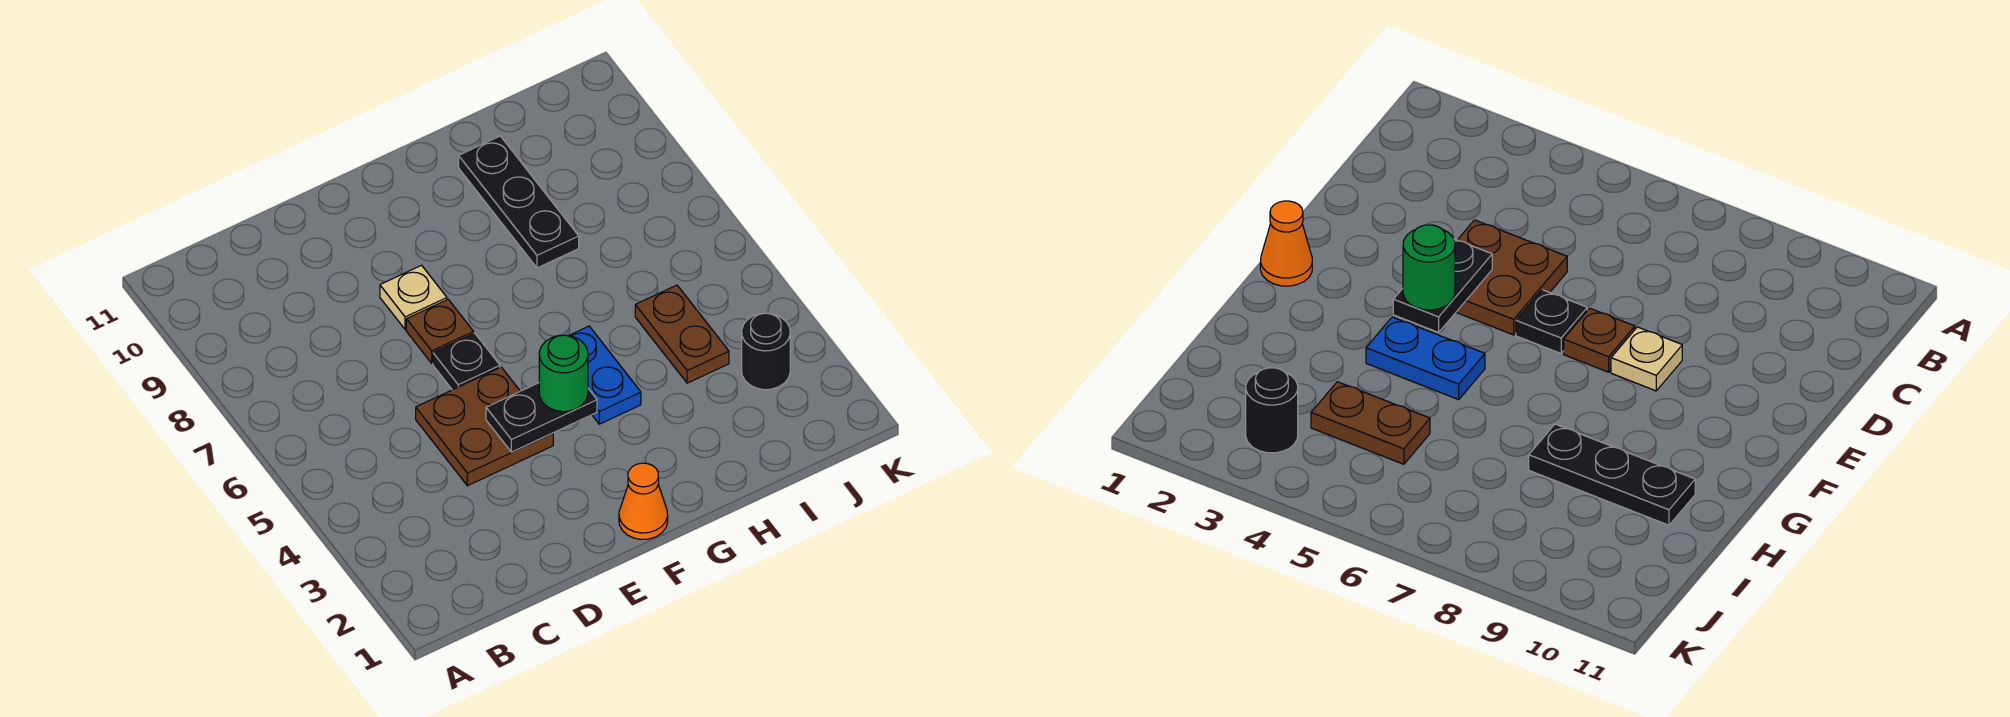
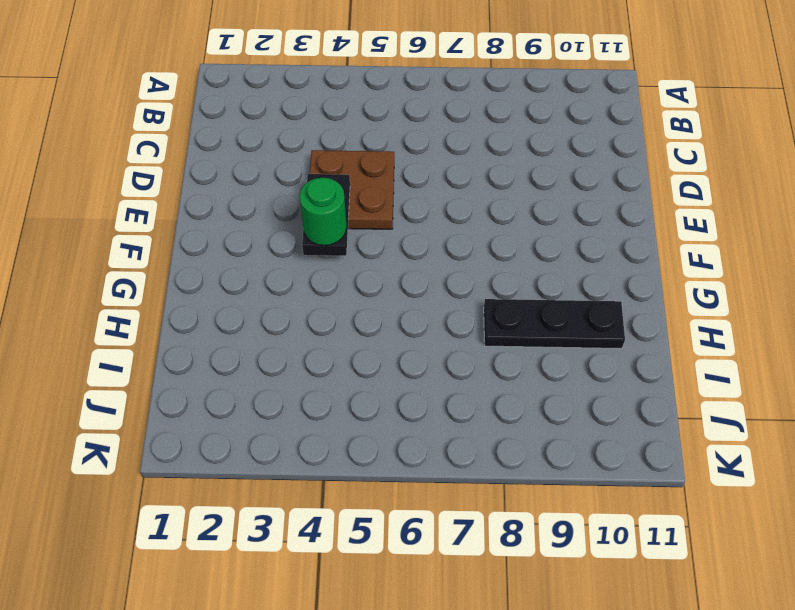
none -> black plate E6 level 1
none -> brown plate E7 level 1

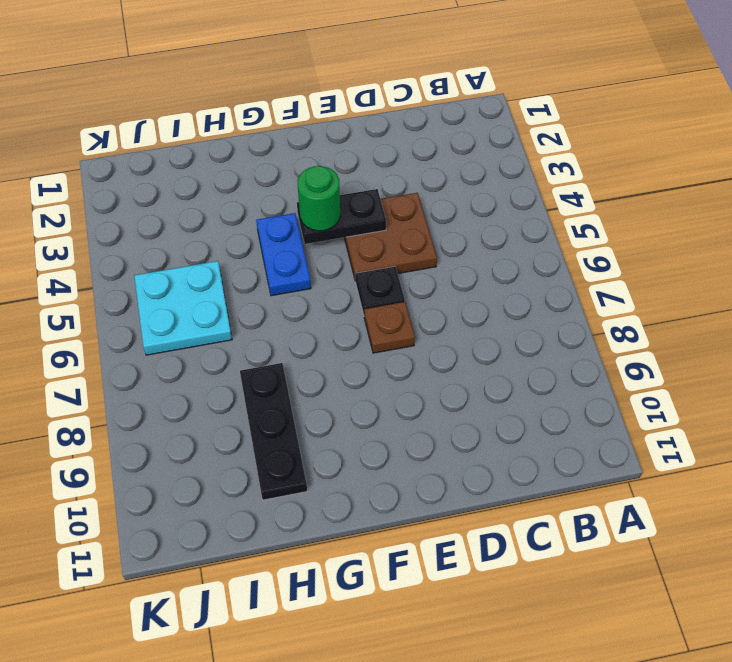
cyan plate I5:J6 level 1 -> brown plate I4:I5 level 1
none -> tan plate E8 level 1
none -> orange cone F1 level 1

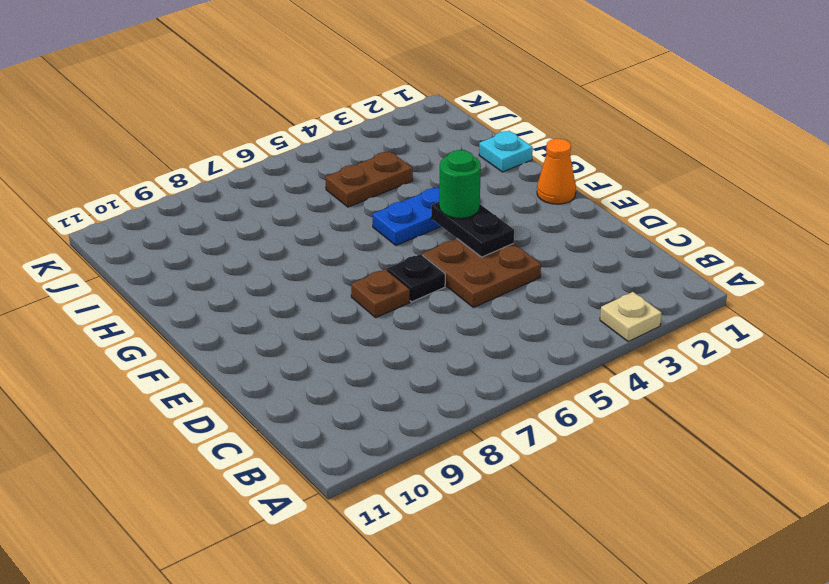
tan plate A3 level 1 -> tan plate E8 level 1
cyan plate H1 level 1 -> none
none -> black plate H8:H10 level 1
none -> black round brick J3 level 1

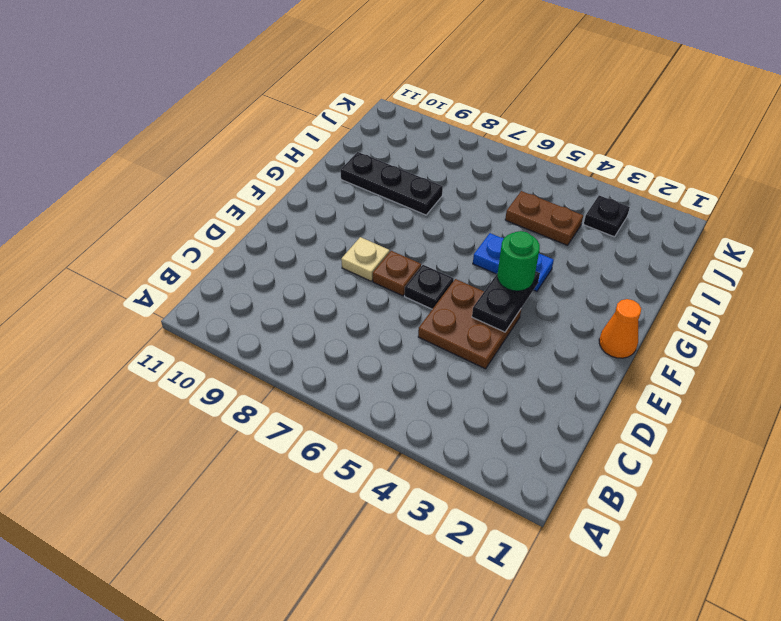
black plate J3 level 1 -> black round brick J3 level 1

